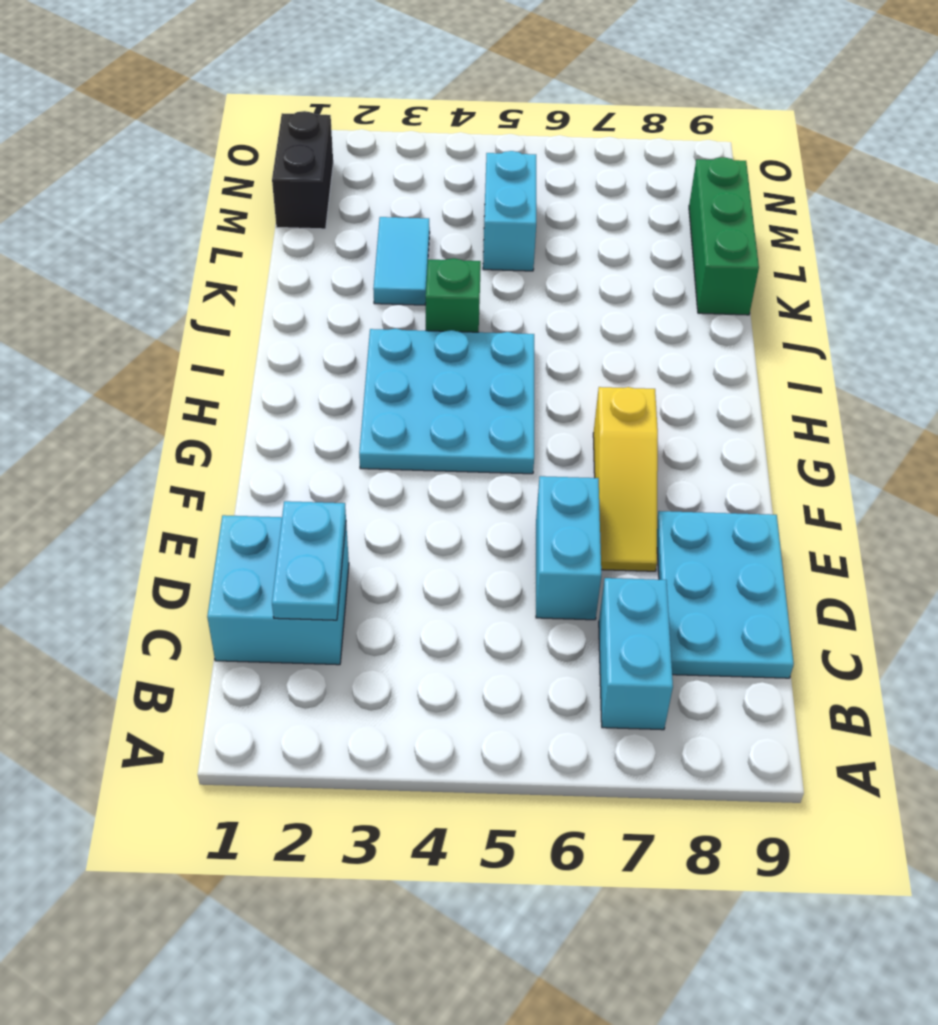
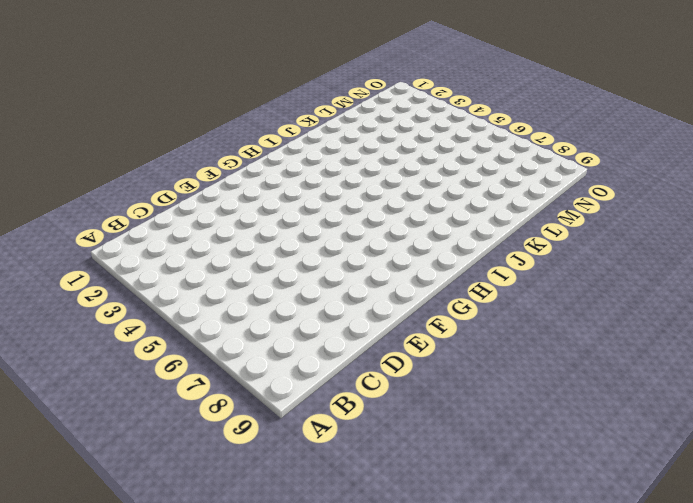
none -> cyan brick B7:C7 level 1
none -> cyan brick C1:D2 level 1
none -> cyan plate C8:E9 level 1

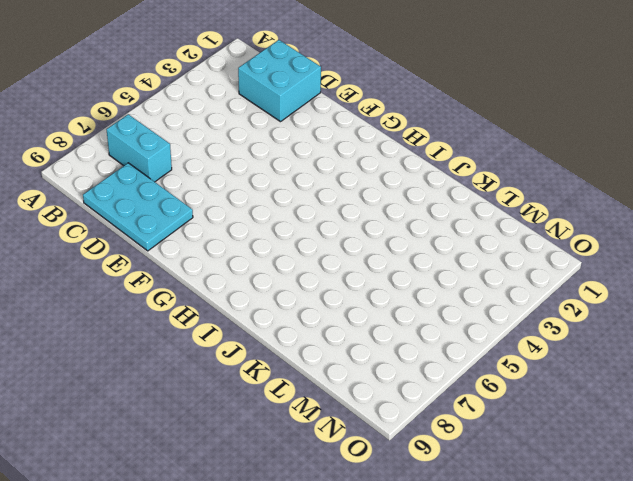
none -> cyan brick D6:E6 level 1
none -> yellow slope E7:G7 level 1 top G
none -> cyan plate G3:I5 level 1

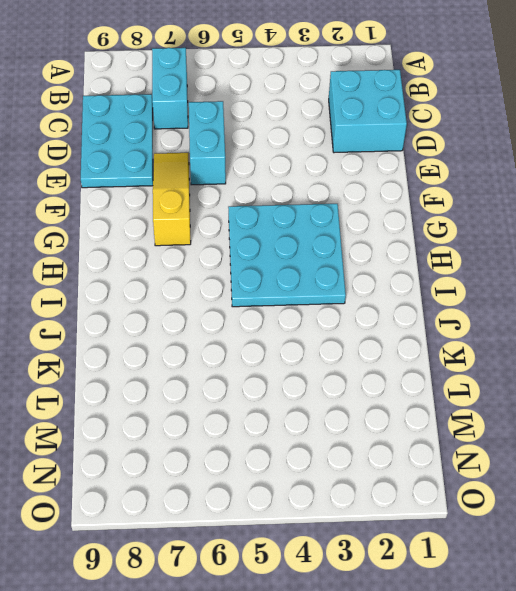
none -> green brick J4 level 1
none -> cyan tile K3:L3 level 1
none -> green brick K9:M9 level 1

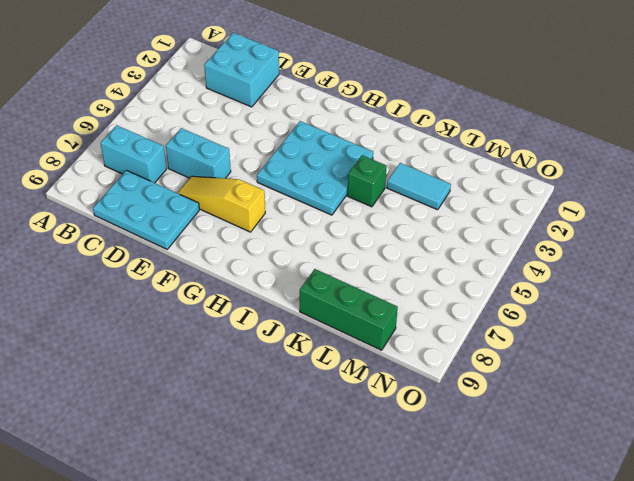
none -> cyan brick L5:M5 level 1
none -> black brick M1:N1 level 1
none -> cyan plate C2:D2 level 2

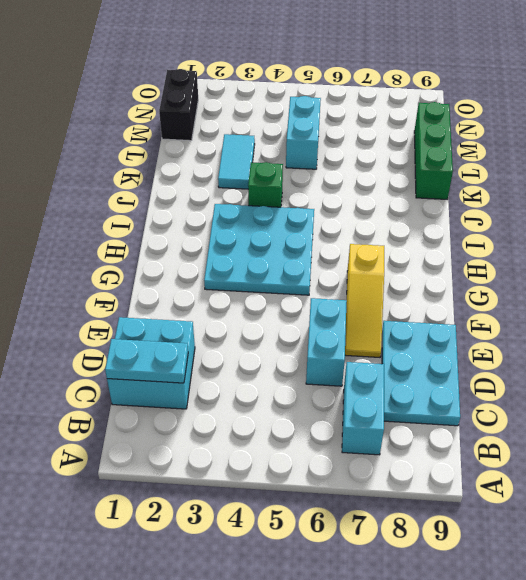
cyan plate C1:C2 level 2 -> cyan plate C2:D2 level 2

